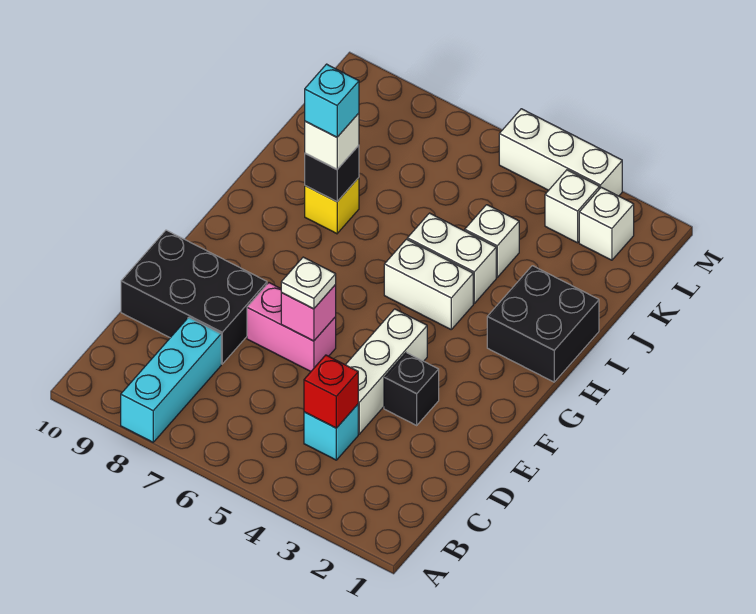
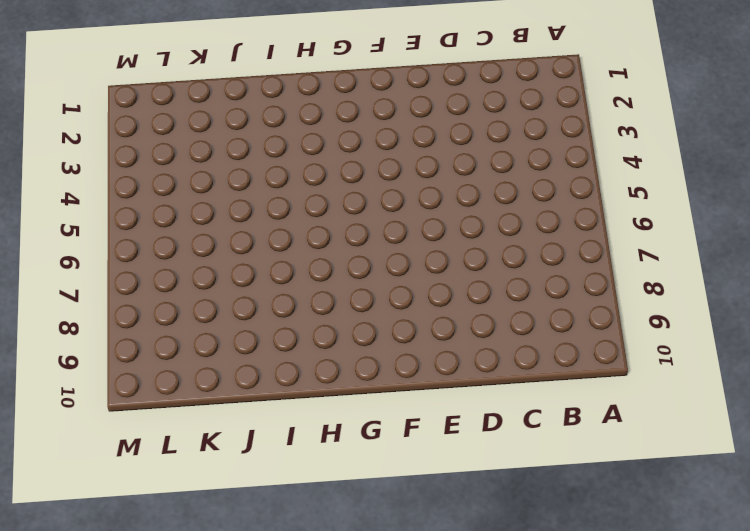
none -> cyan brick A8:C8 level 1
none -> cyan brick C4 level 1
none -> white brick D4:F4 level 1

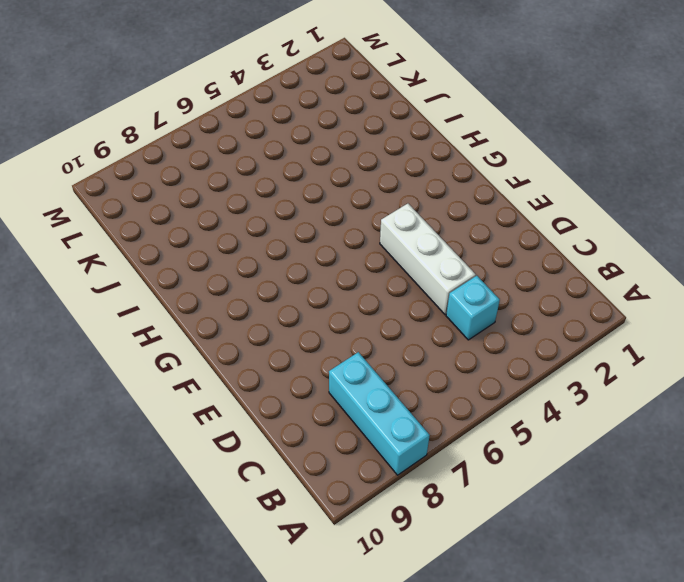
none -> black brick D8:E10 level 1
none -> black brick E3 level 1
none -> pink brick E6:E7 level 1

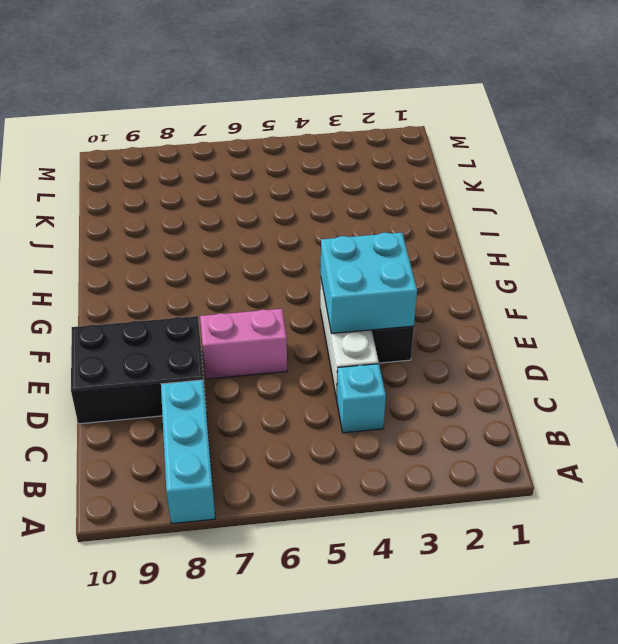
cyan brick E3:F4 level 2 -> none
none -> black brick H1:I2 level 1
none -> white brick H4:H5 level 1
none -> white brick I4:I5 level 1

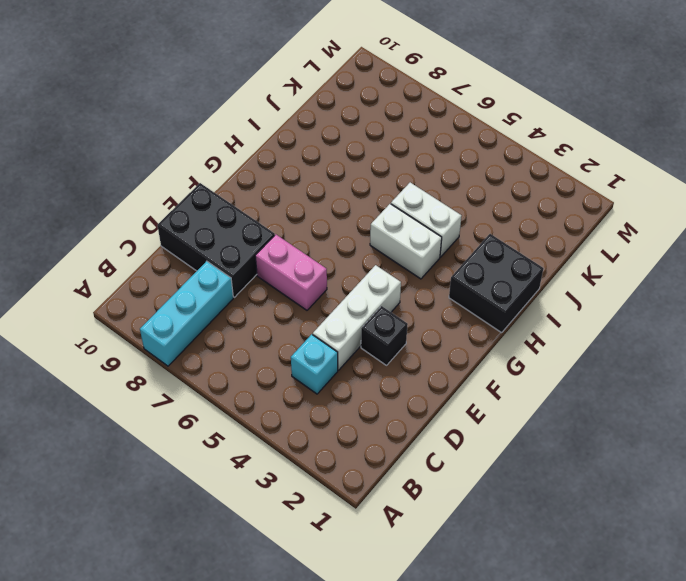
none -> yellow brick I8 level 1
none -> white brick J4 level 1
none -> white brick L2 level 1

